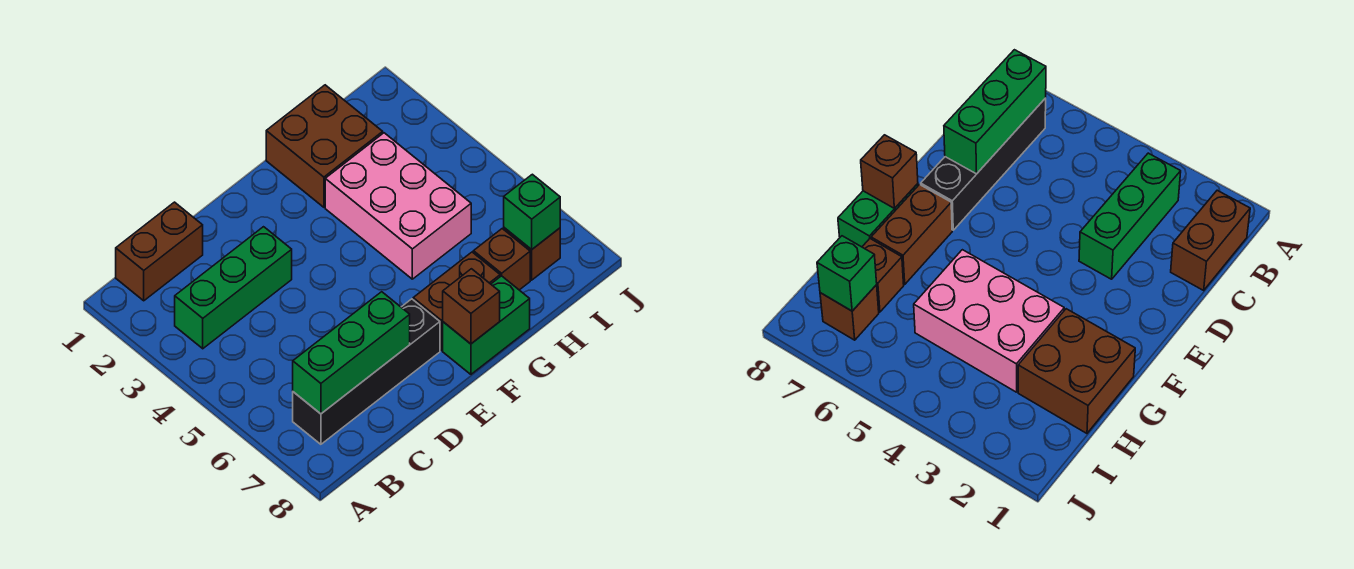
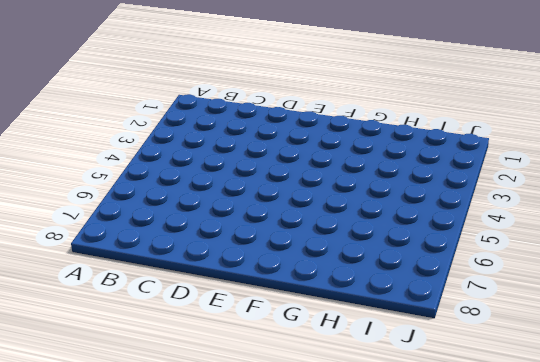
none -> brown brick B1:C1 level 1
none -> green brick B3:D3 level 1
none -> black brick B7:E7 level 1

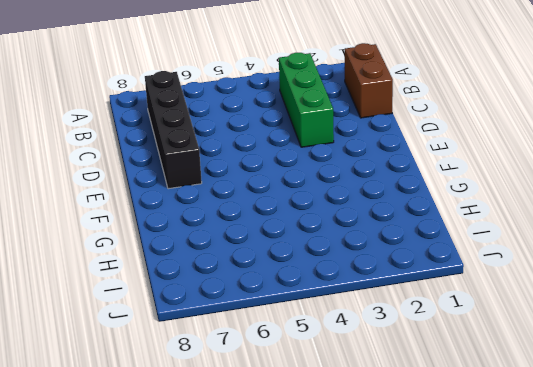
none -> brown brick F7:G7 level 1
none -> green brick F8:G8 level 1
none -> brown brick G1:H2 level 1

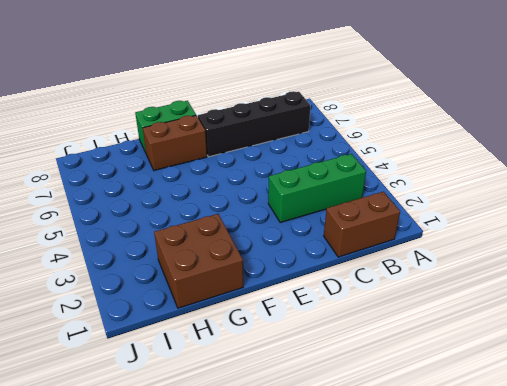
none -> pink brick G3:H5 level 1
none -> brown brick H7 level 1
none -> brown brick I7 level 1

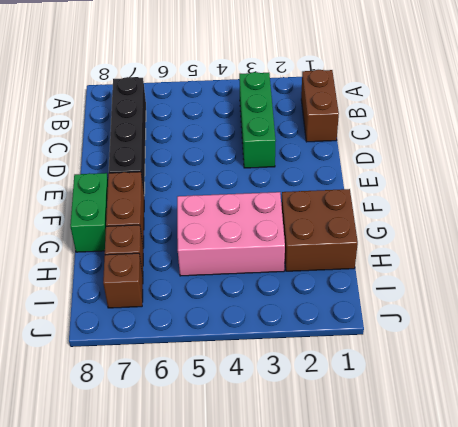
none -> green brick B7:D7 level 2
none -> brown brick F8 level 2
none -> green brick I7 level 2

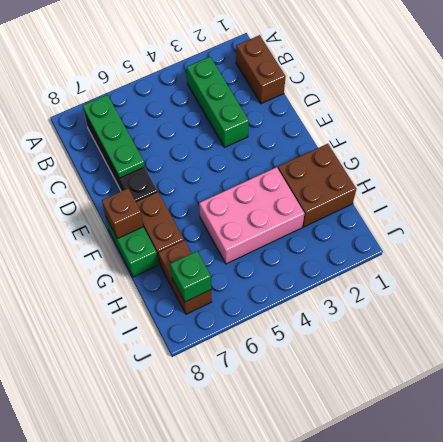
green plate B7:D7 level 2 -> green brick B7:D7 level 2

